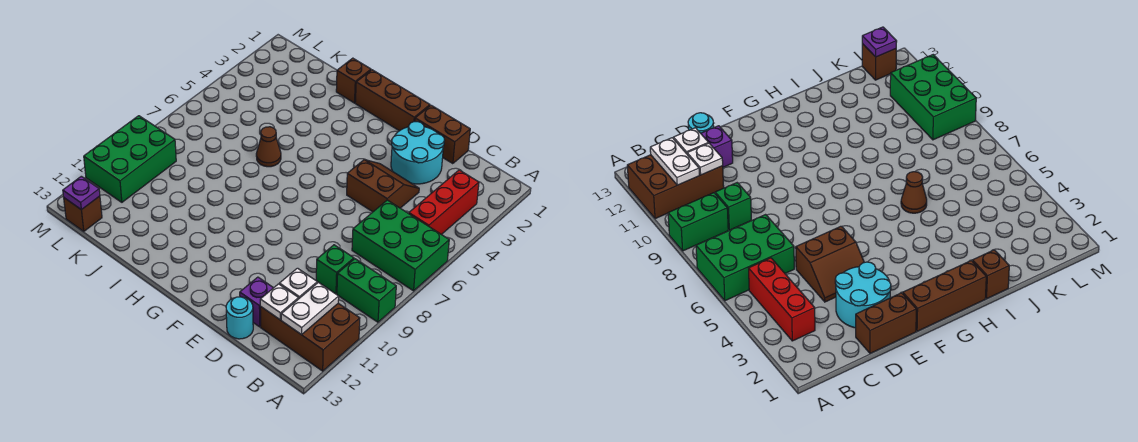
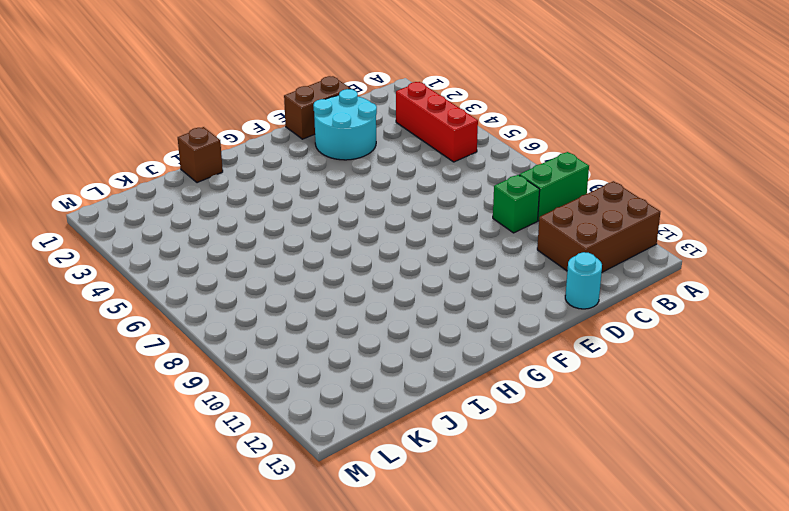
none -> green brick A6:C7 level 1
none -> brown slope D4:E5 level 1 top 5
none -> purple brick D12 level 1

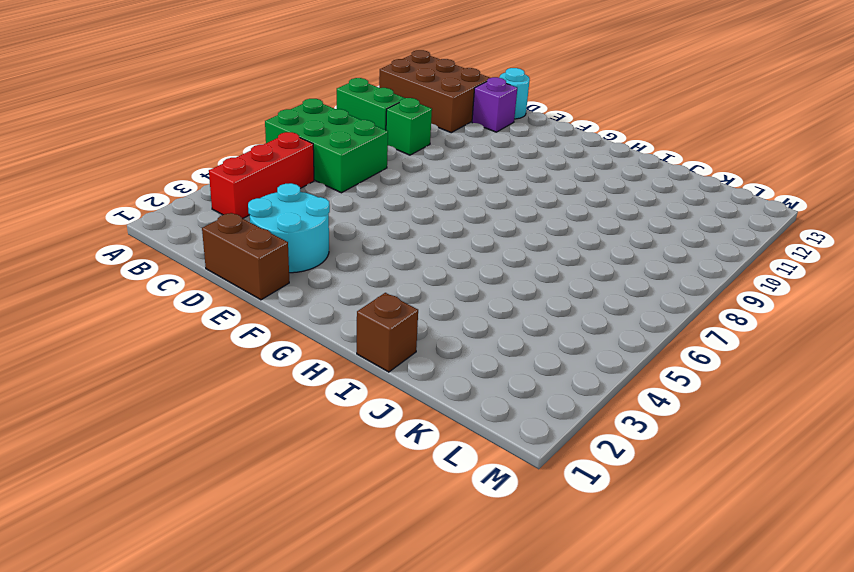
none -> brown slope D4:E5 level 1 top 5
none -> brown brick F1:H1 level 1
none -> brown cone I6 level 1

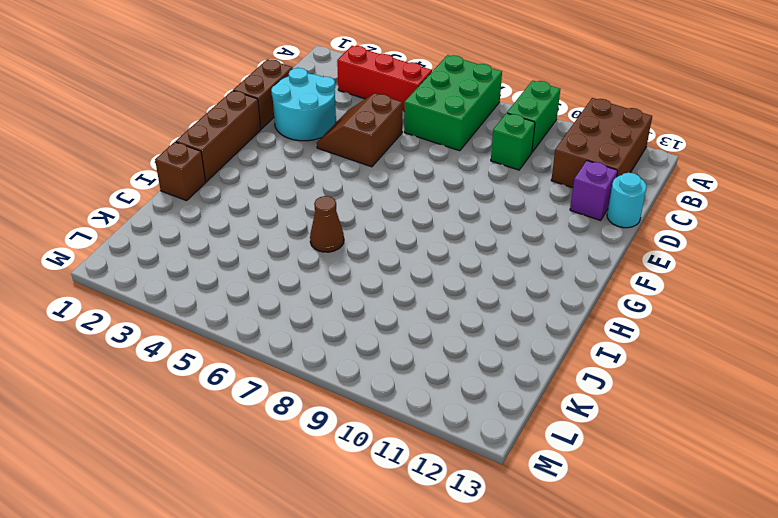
none -> green brick L9:M11 level 1
none -> brown brick L13 level 1
none -> white plate B11:B12 level 2

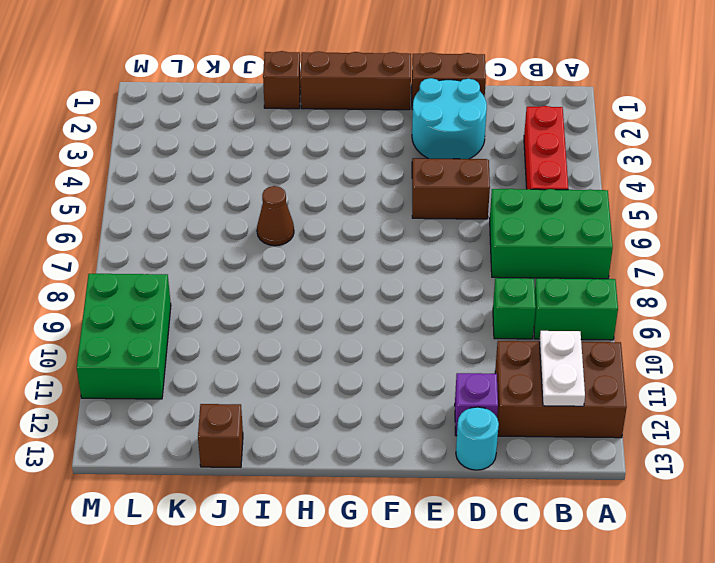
brown brick J13 level 1 -> brown brick L13 level 1
none -> white plate C11 level 2
none -> white plate C12 level 2
none -> purple plate L13 level 2

